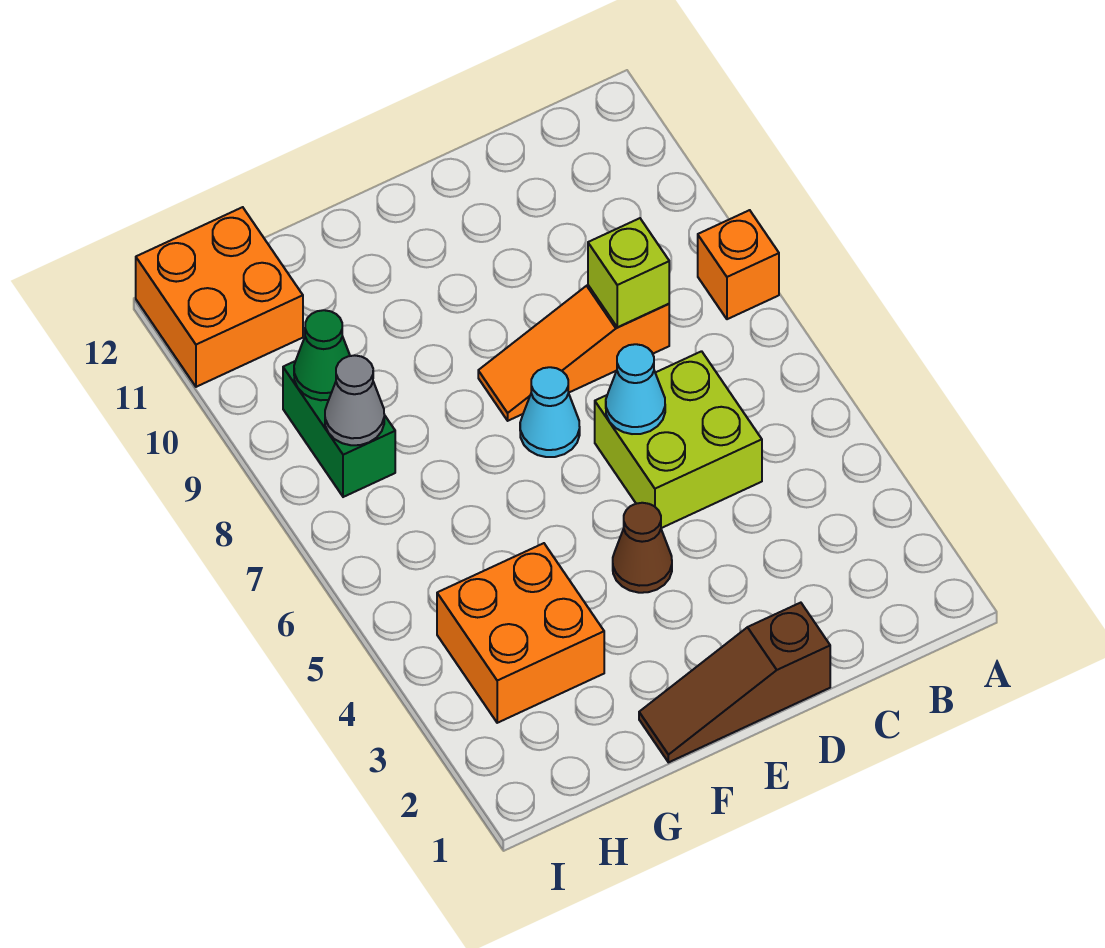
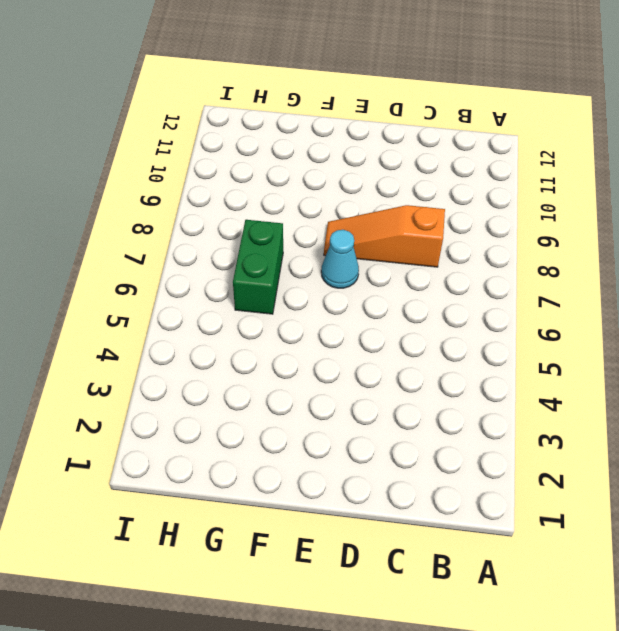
green brick G6:G7 level 1 -> green brick H8:H9 level 1
none -> orange brick A8 level 1
none -> lime brick C5:D6 level 1
none -> brown slope D1:F1 level 1 top D

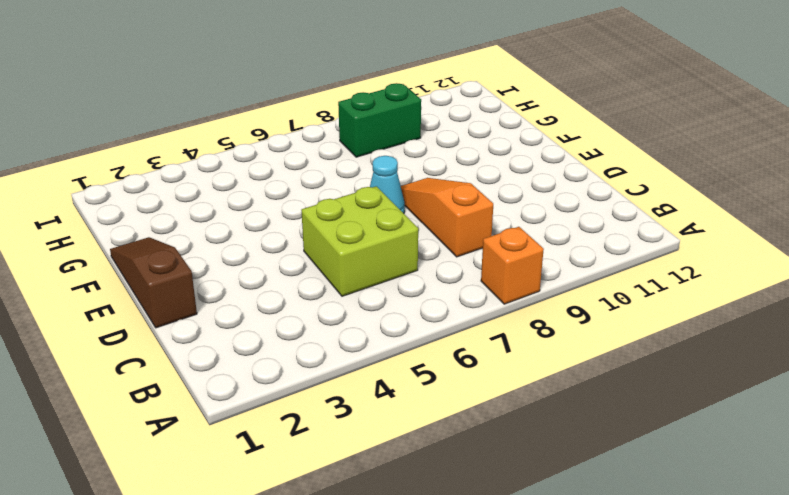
none -> brown cone E4 level 1
none -> orange brick G3:H4 level 1
none -> orange brick H11:I12 level 1

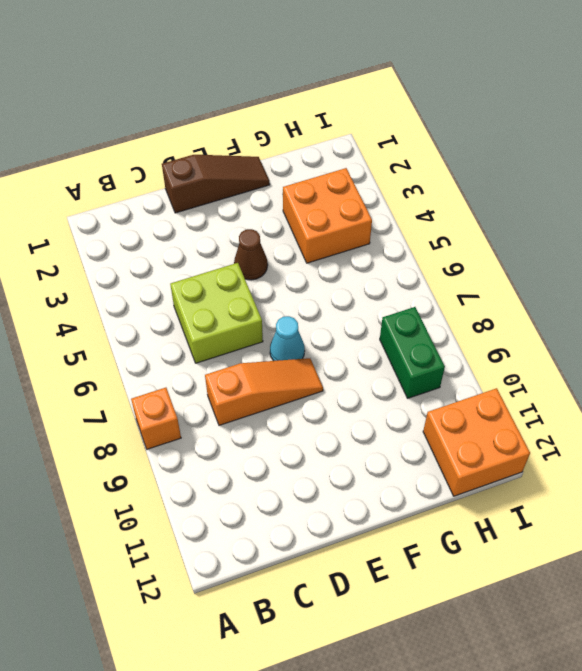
none -> lime brick C8 level 2
none -> cyan cone D6 level 2
none -> grey cone H8 level 2

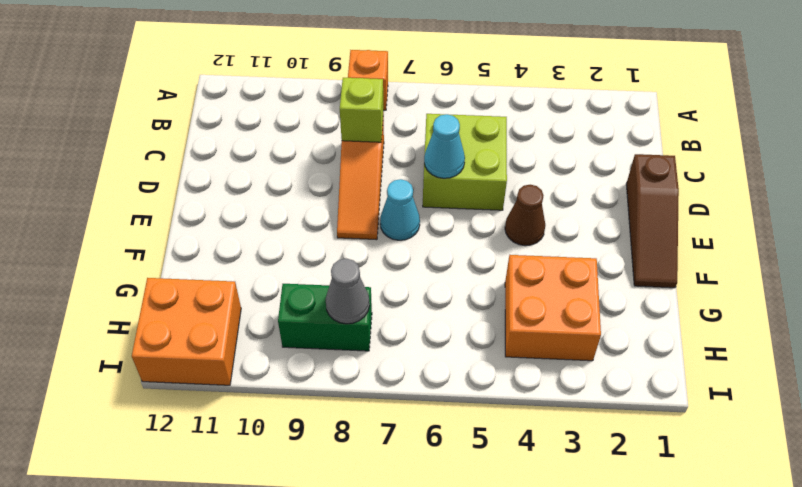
none -> green cone H9 level 2

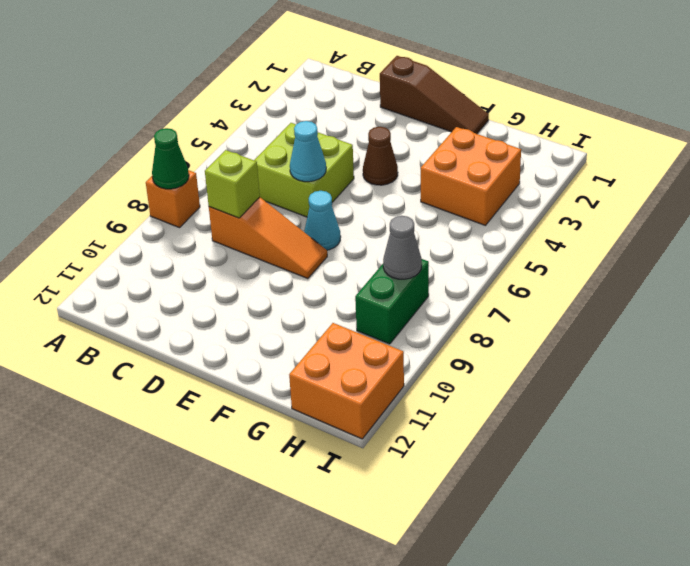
green cone A8 level 2 -> green cone H9 level 2

